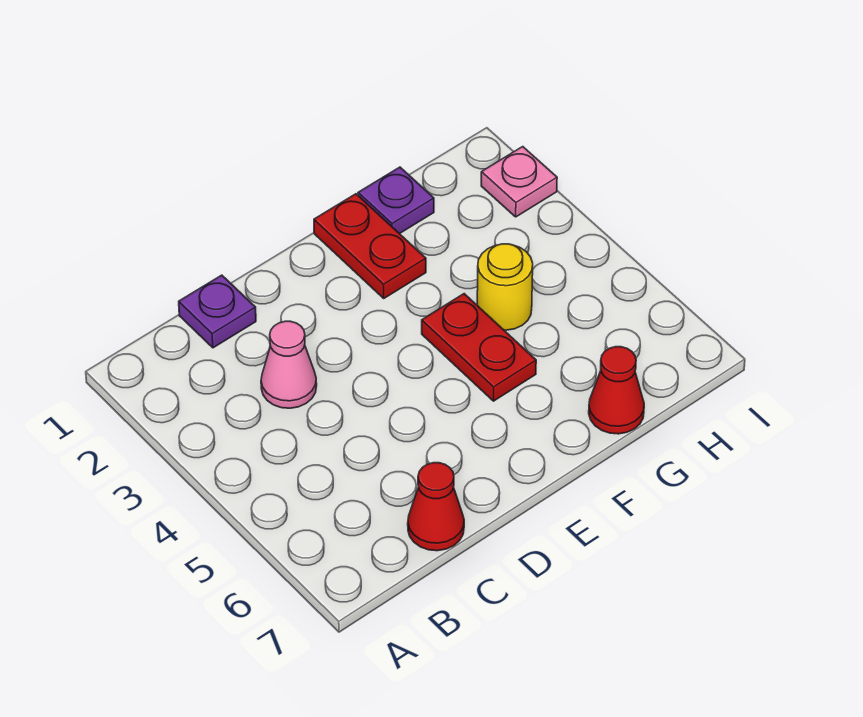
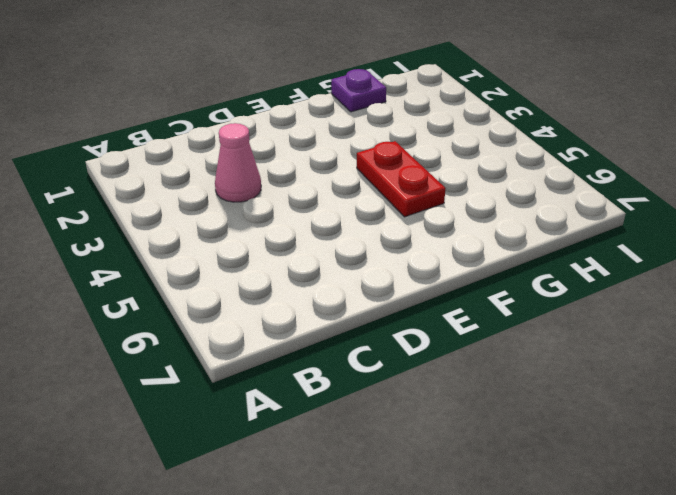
none -> purple plate C1 level 1
none -> red cone C7 level 1

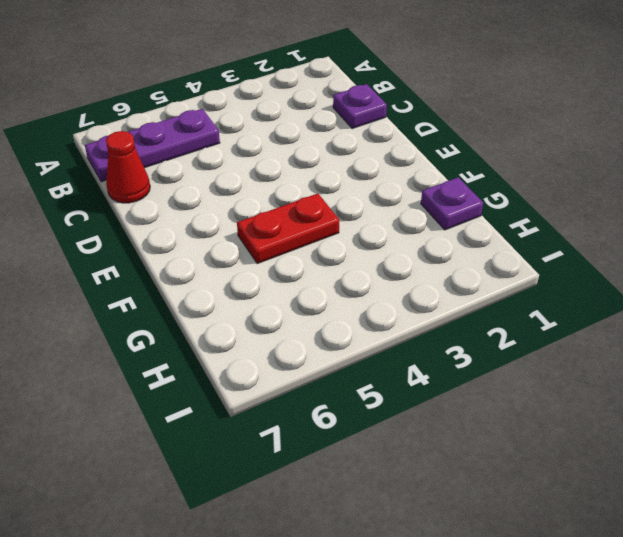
purple plate B5:B7 level 1 -> none
none -> pink cone C3 level 1
none -> red plate F1:F2 level 1

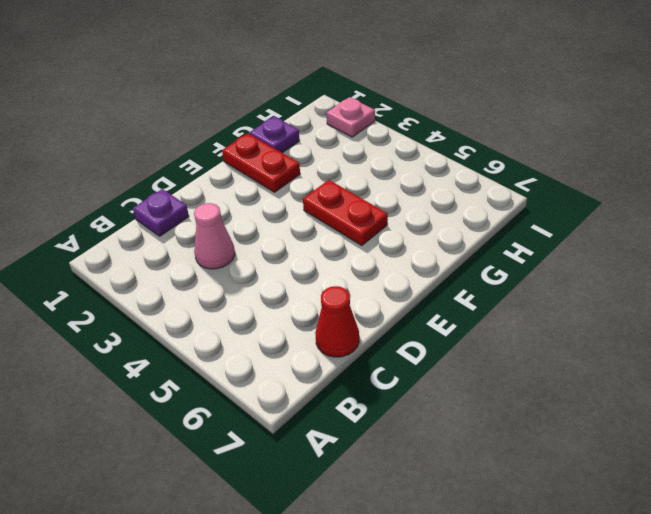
none -> yellow round brick G4 level 1
none -> red cone G7 level 1

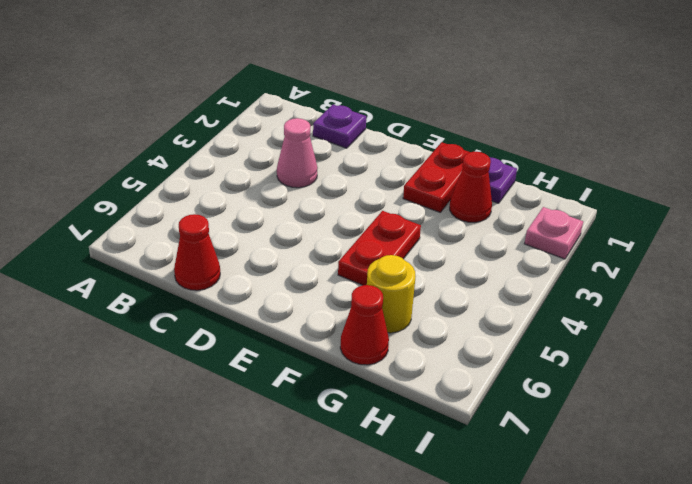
red cone G2 level 1 -> none
yellow round brick G6 level 1 -> yellow round brick G4 level 1

